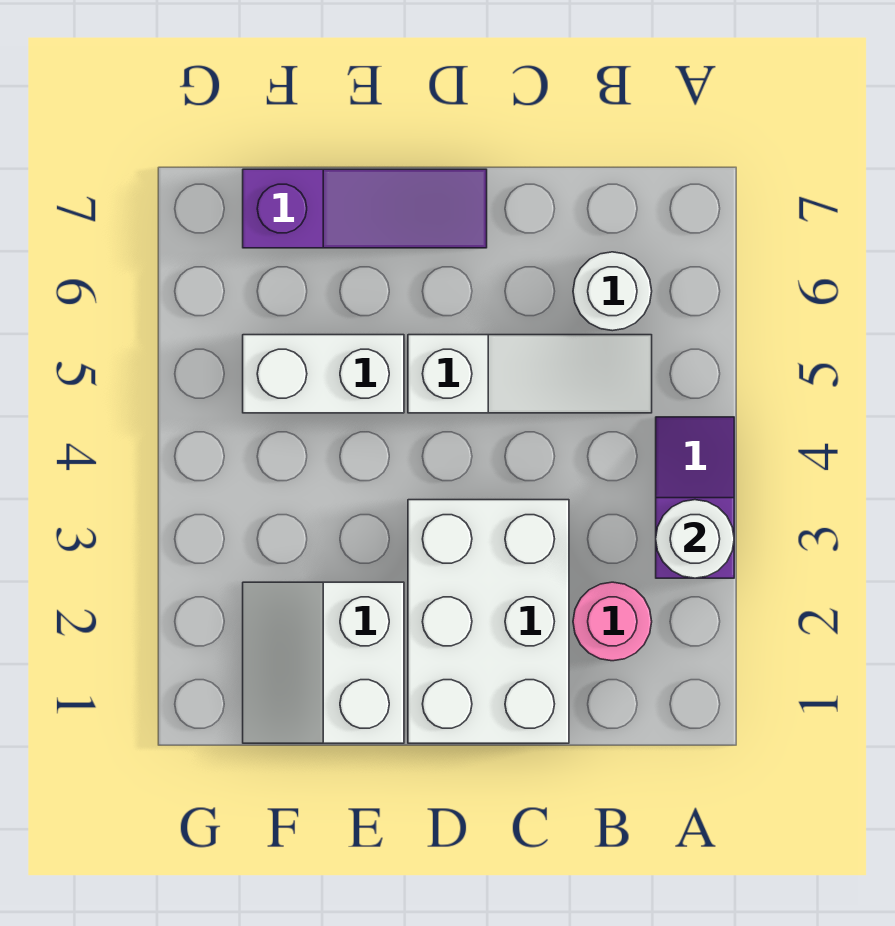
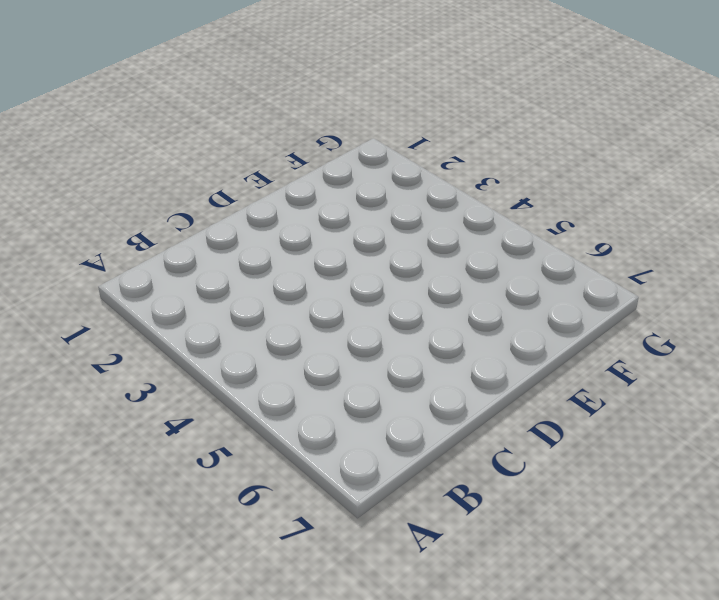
none -> purple slope A3:A4 level 1 top 3
none -> pink round brick B2 level 1

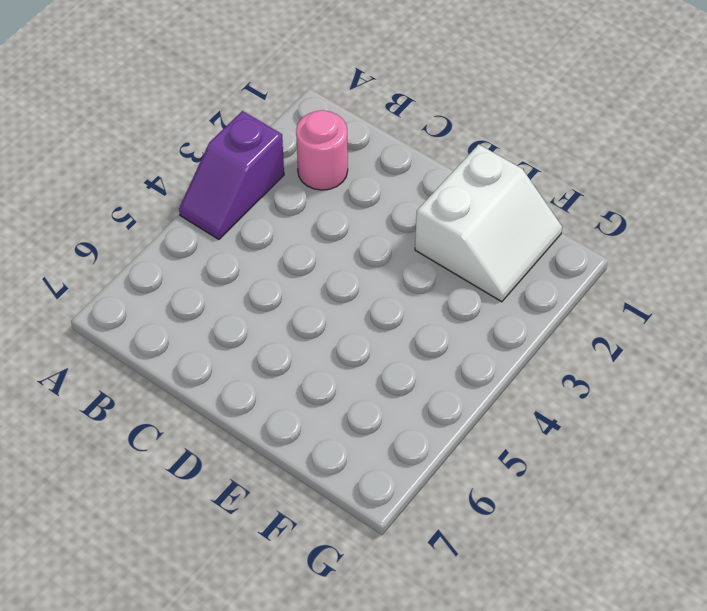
none -> white slope B5:D5 level 1 top D
none -> white round brick B6 level 1

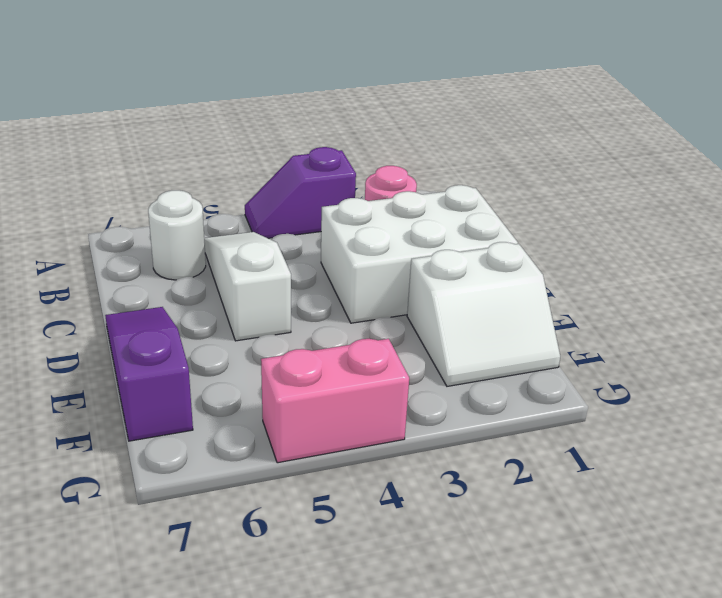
pink brick G4:G5 level 1 -> none
none -> white brick E5:F5 level 1
none -> white round brick A3 level 2

